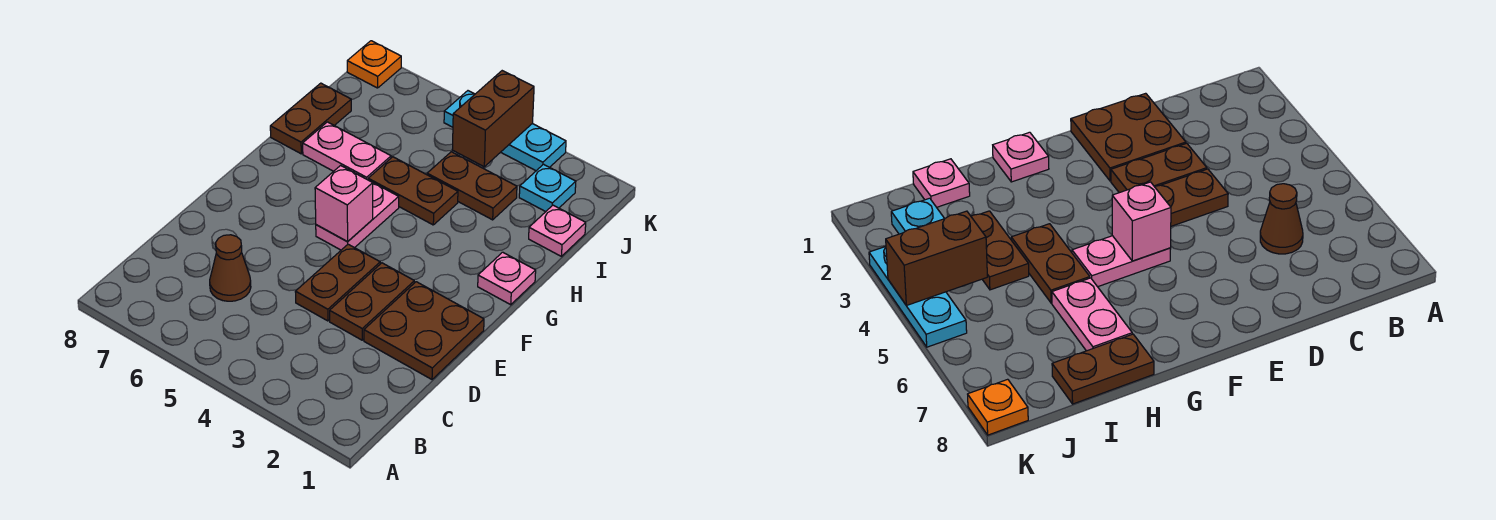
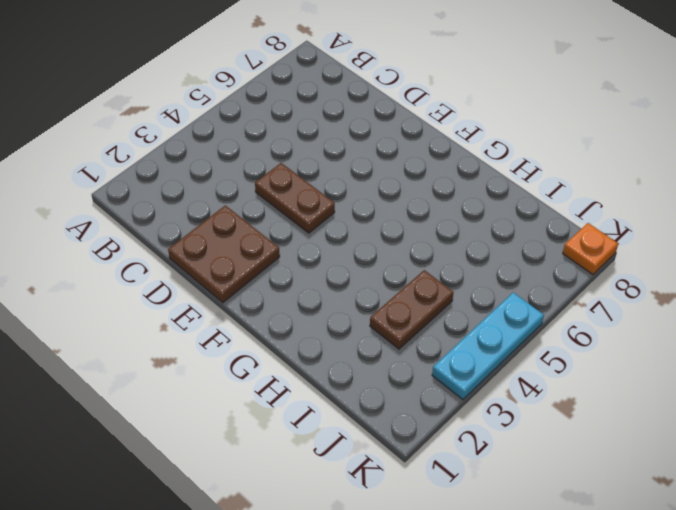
none -> brown cone C6 level 1
none -> brown plate D3:E3 level 1
none -> pink plate F5:G5 level 1

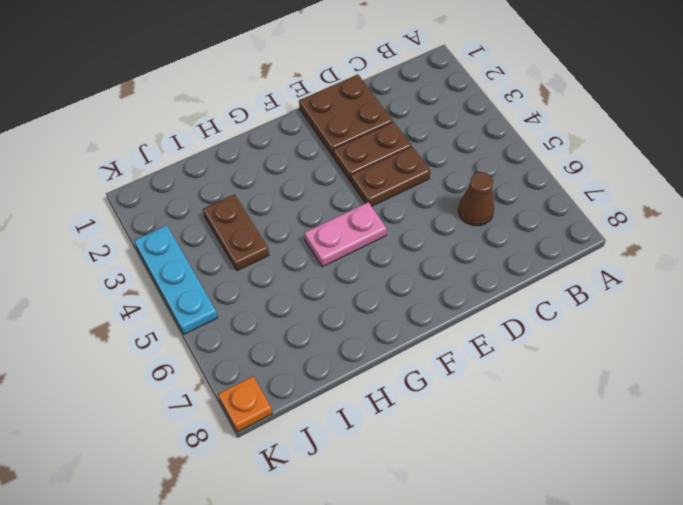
none -> pink plate G1 level 1
none -> brown plate H4:H5 level 1
none -> pink plate H6:H7 level 1

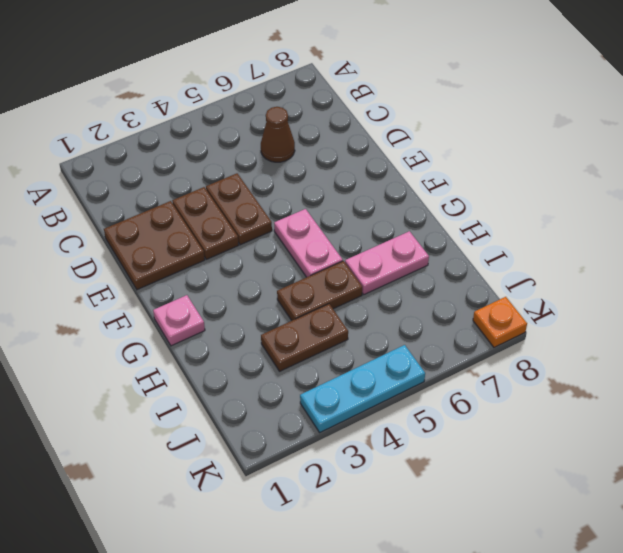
none -> brown plate H8:I8 level 1
none -> pink plate I1 level 1
none -> cyan plate J2 level 1

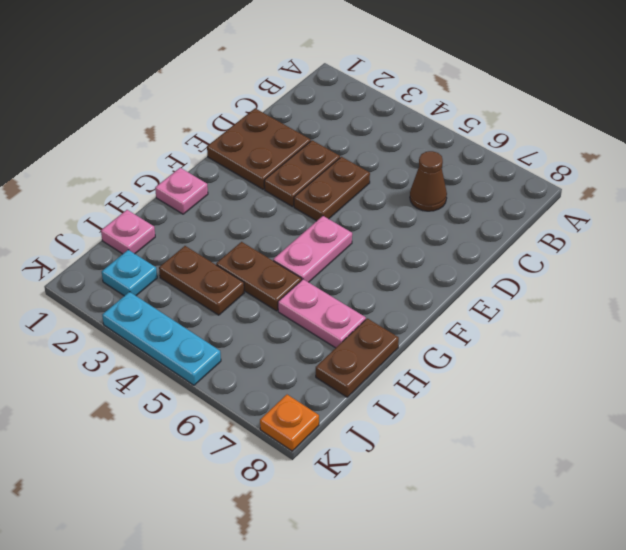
none -> pink brick F5 level 2
none -> brown brick J4:K4 level 2

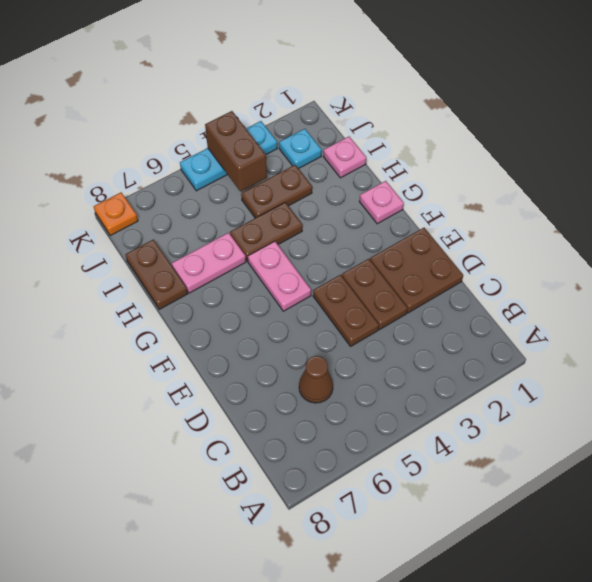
none -> pink brick F5 level 2

